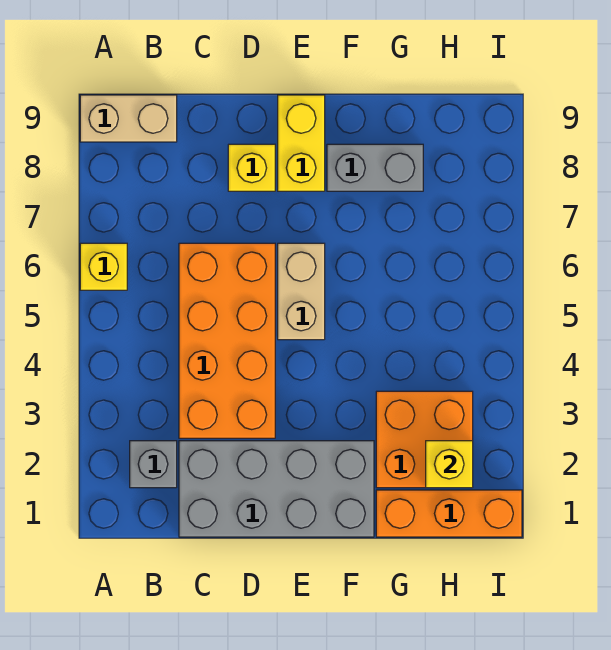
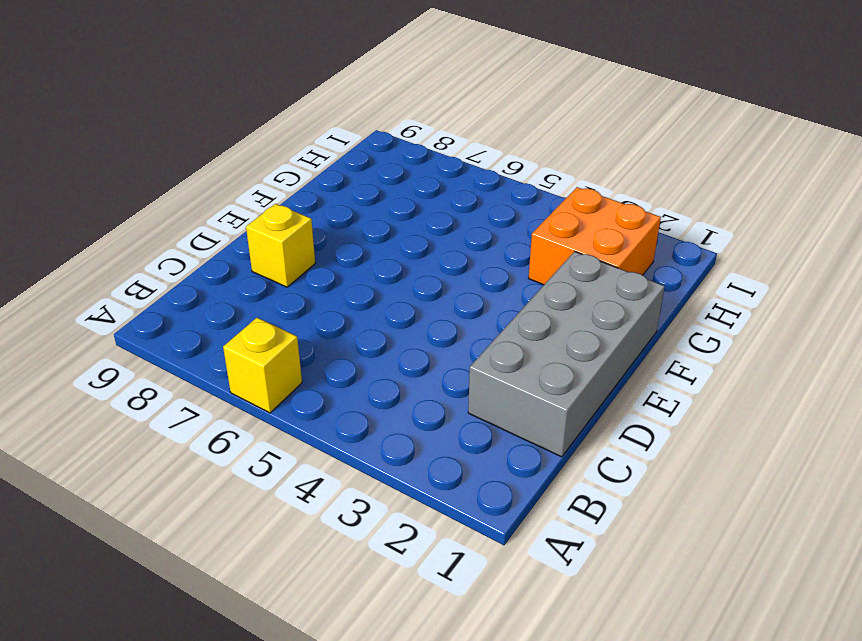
none -> tan brick A9:B9 level 1
none -> grey brick B2 level 1
none -> orange brick C3:D6 level 1

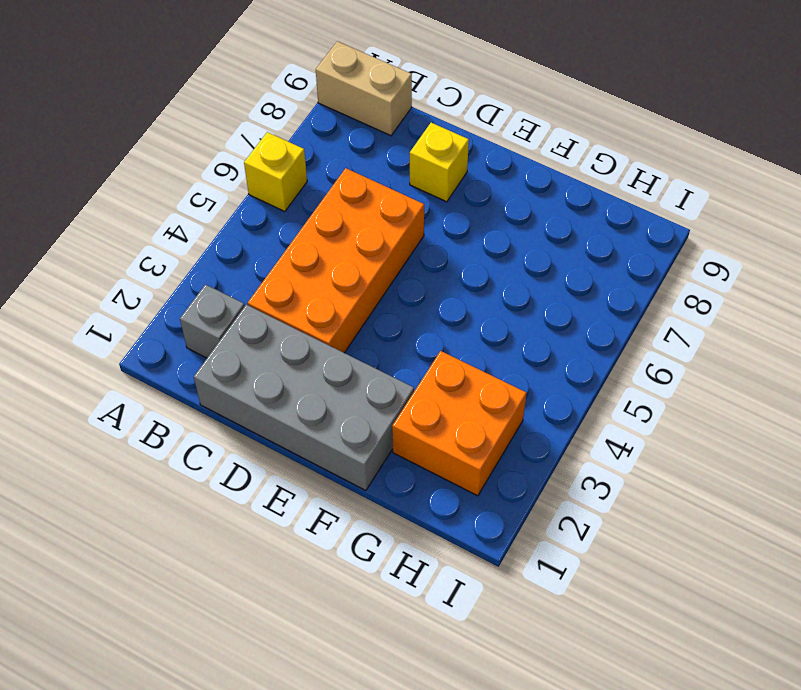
none -> tan brick E5:E6 level 1
none -> yellow brick E8:E9 level 1
none -> grey brick F8:G8 level 1

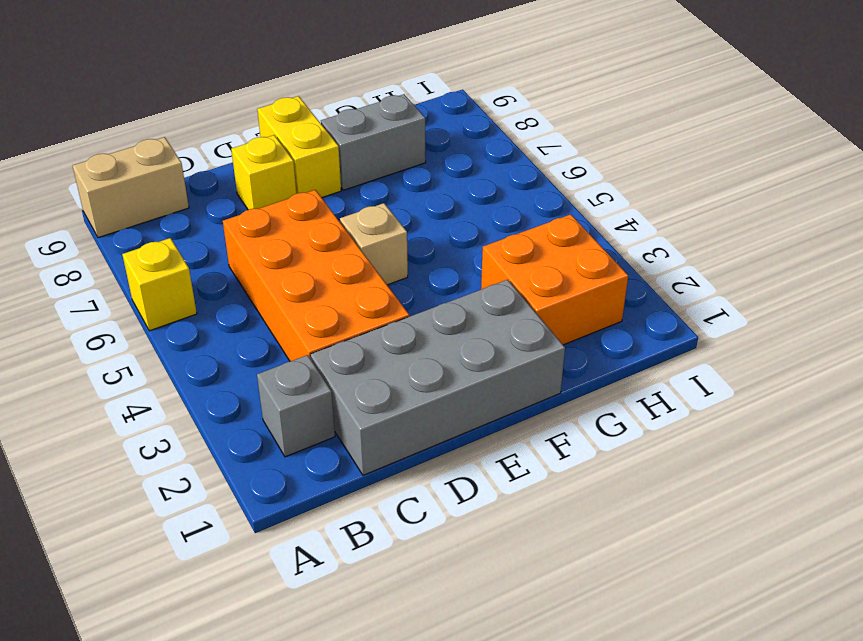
tan brick E5 level 1 -> tan brick E5:E6 level 1
none -> orange brick G1:I1 level 1
none -> yellow brick H2 level 2

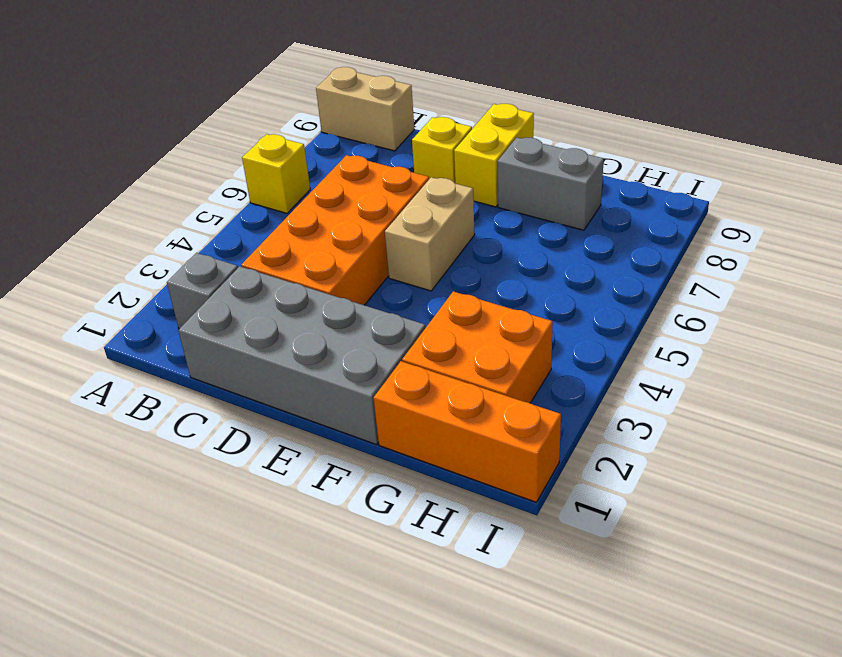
none -> yellow brick H2 level 2

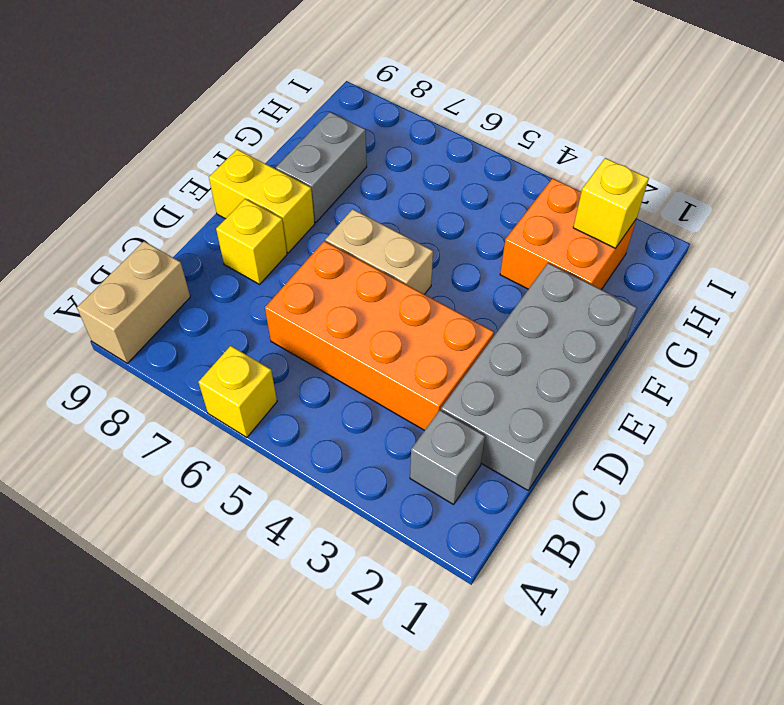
none -> orange brick G1:I1 level 1

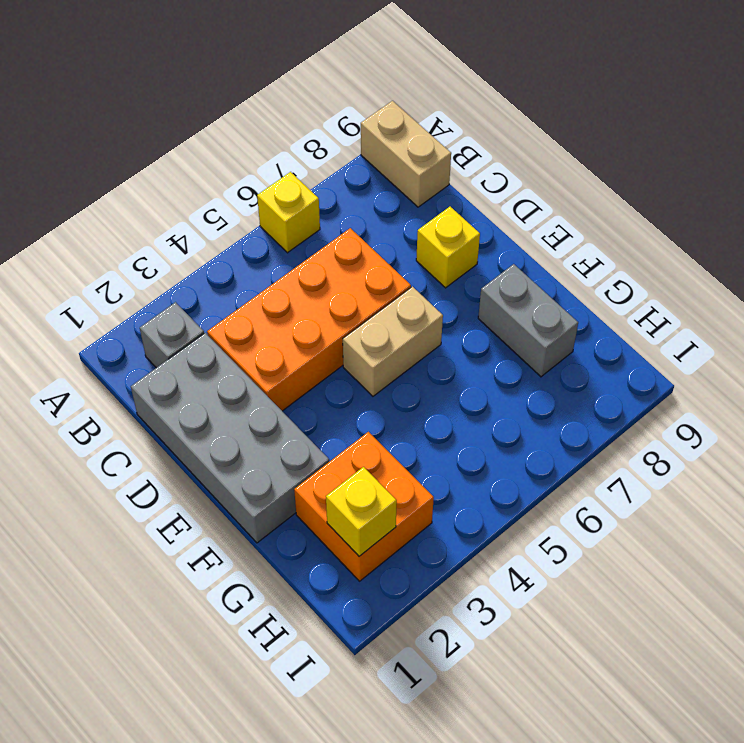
none -> yellow brick E8:E9 level 1
none -> orange brick G1:I1 level 1

